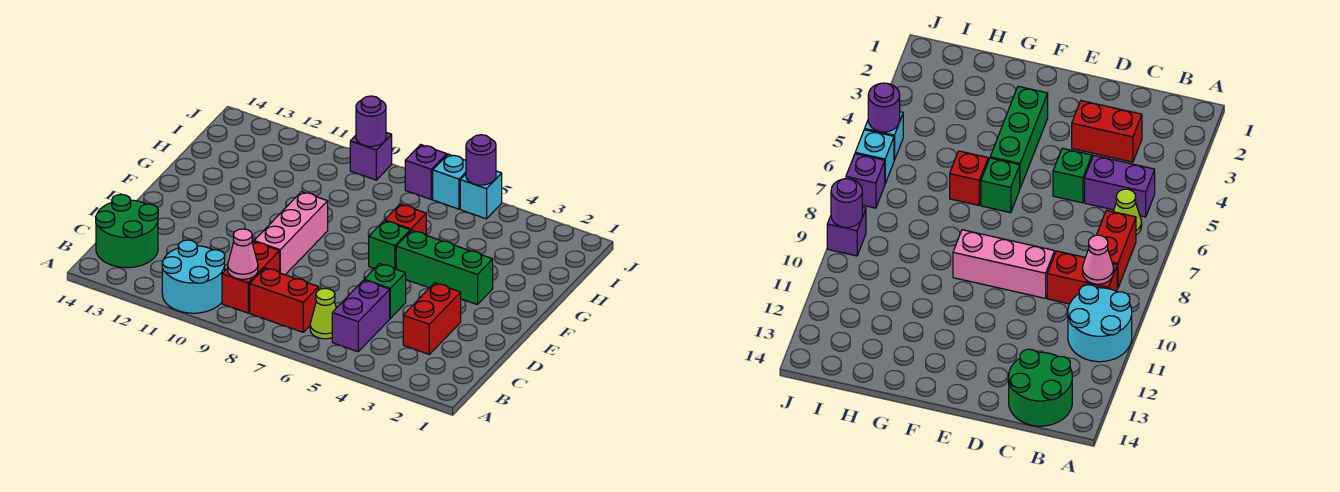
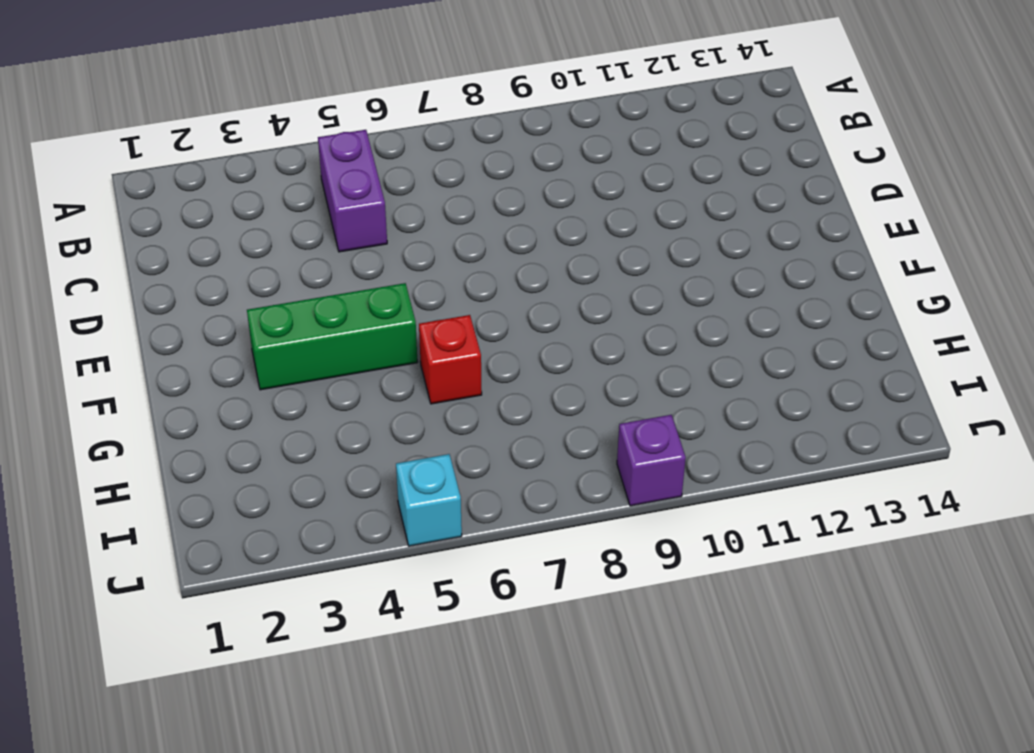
none -> cyan round brick A10:B11 level 1
none -> lime cone B6 level 1
none -> red brick B7:B8 level 1

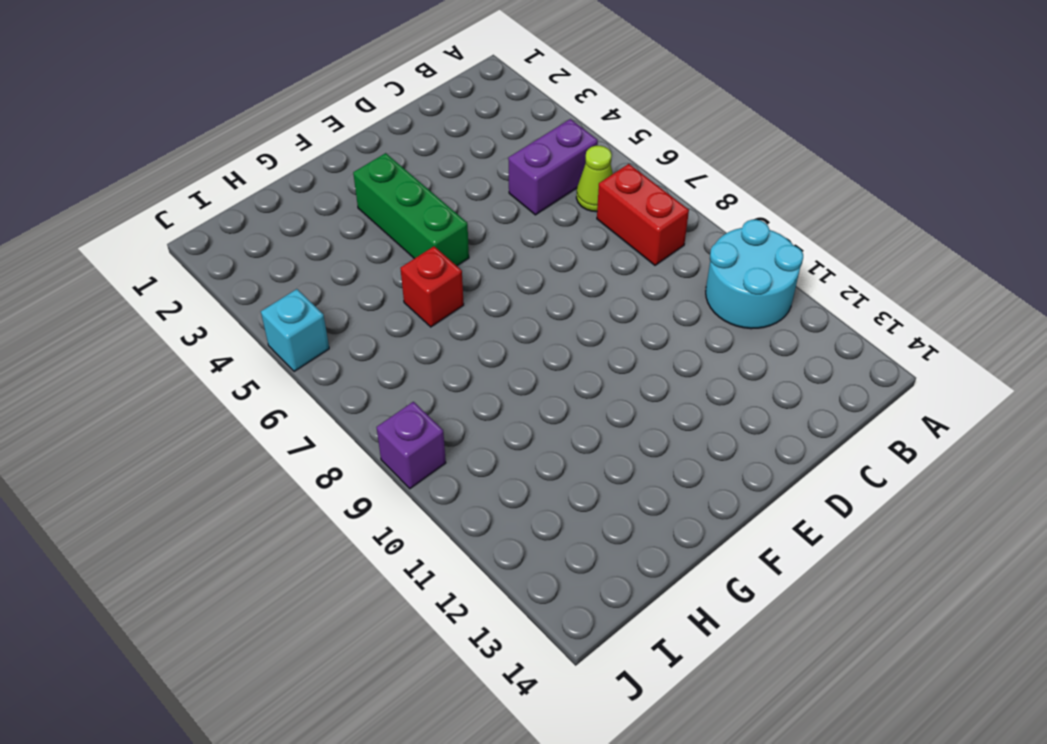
none -> red brick B9:C9 level 1
none -> green round brick B13:C14 level 1
none -> red brick C3:D3 level 1

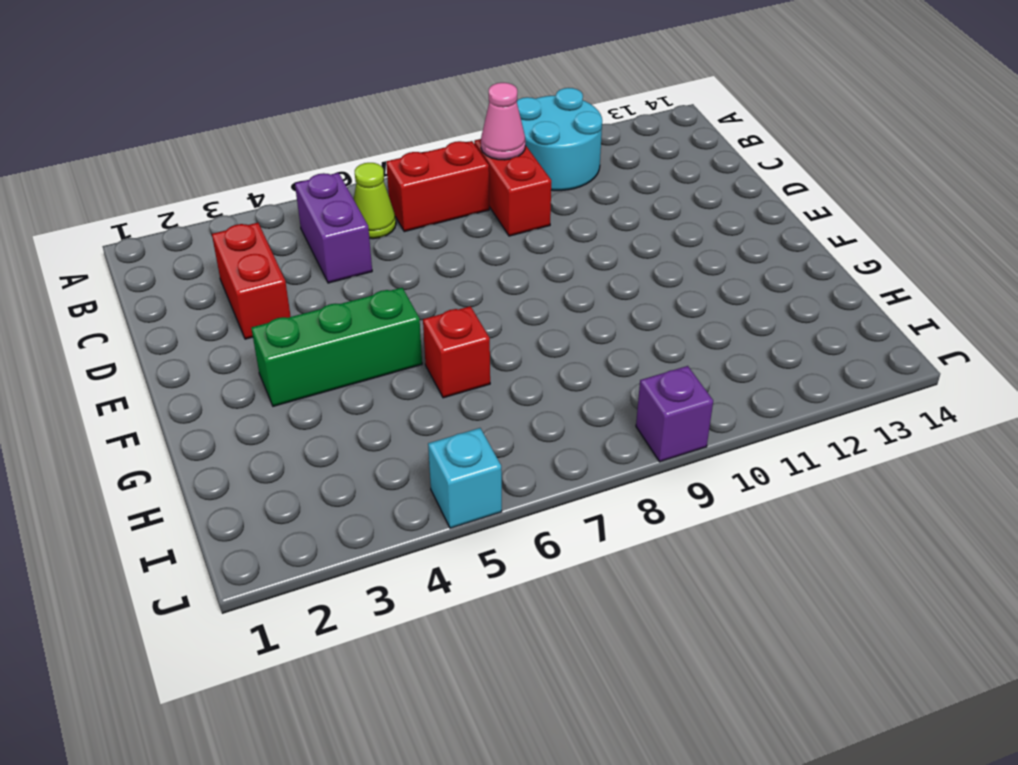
none -> green round brick B13:C14 level 1
none -> green brick D5 level 1
none -> pink brick D9:F9 level 1

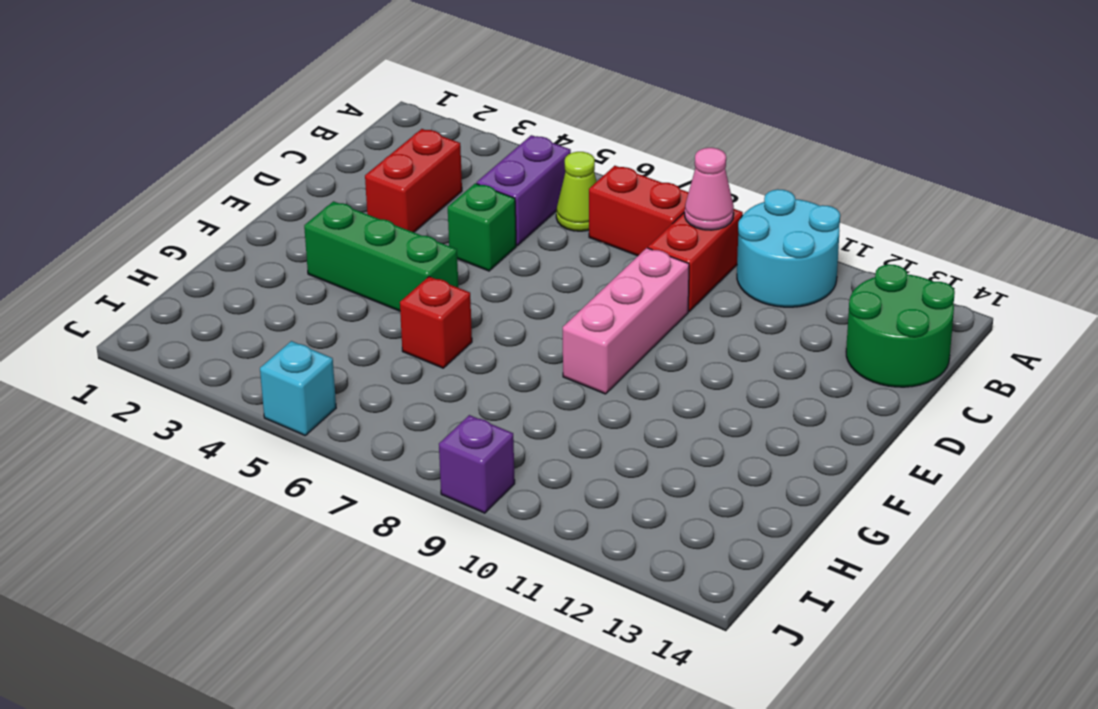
none -> green brick F6 level 1
none -> cyan brick J6 level 1
none -> purple brick J7 level 1

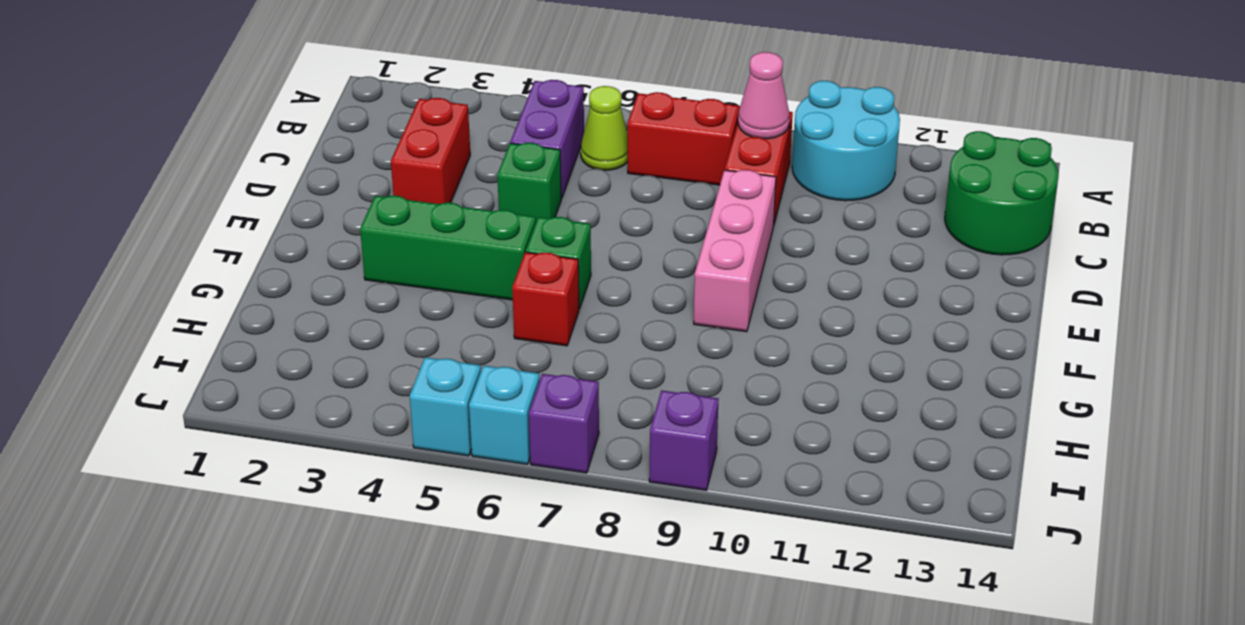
none -> purple round brick J5 level 2
none -> purple round brick J9 level 2

